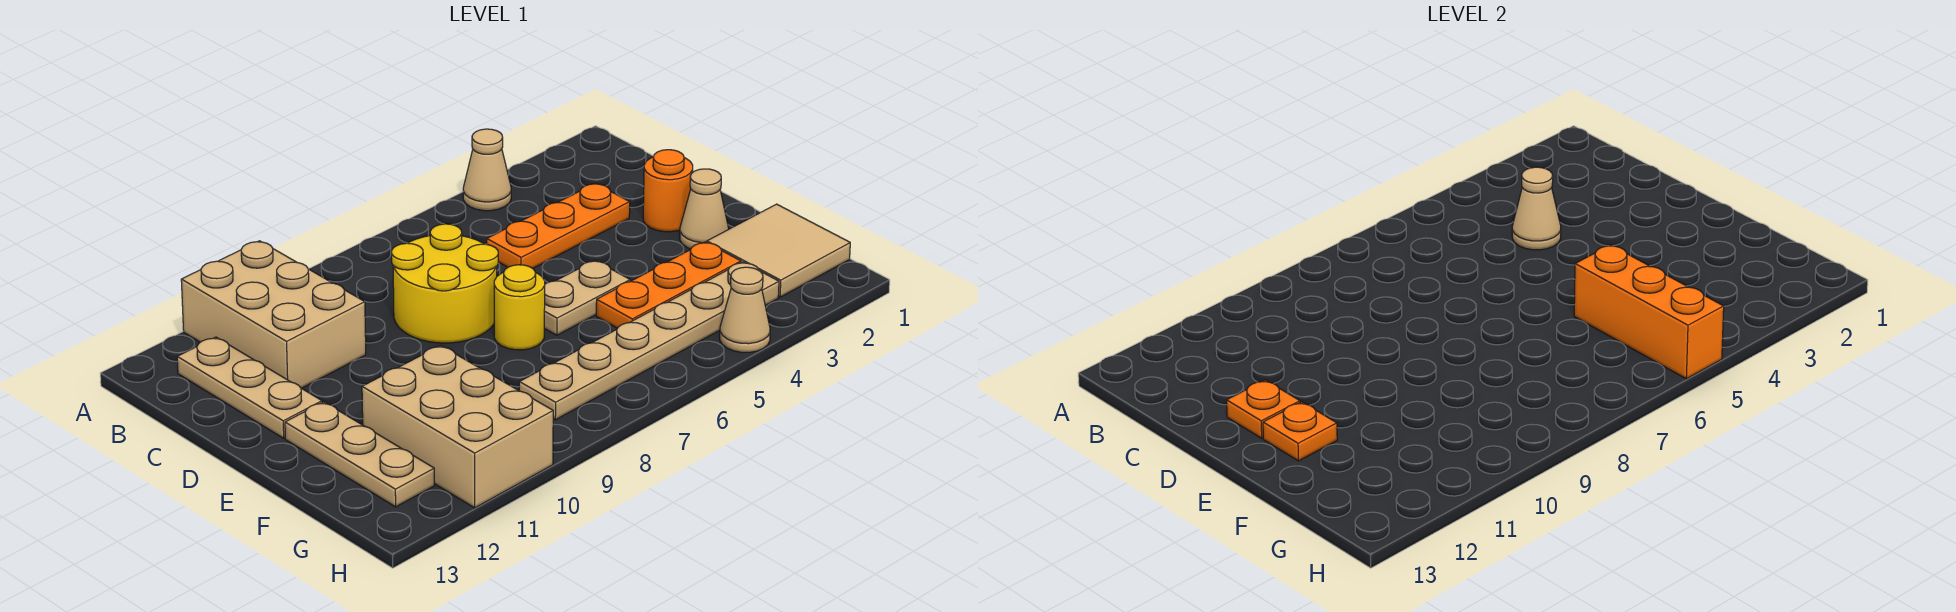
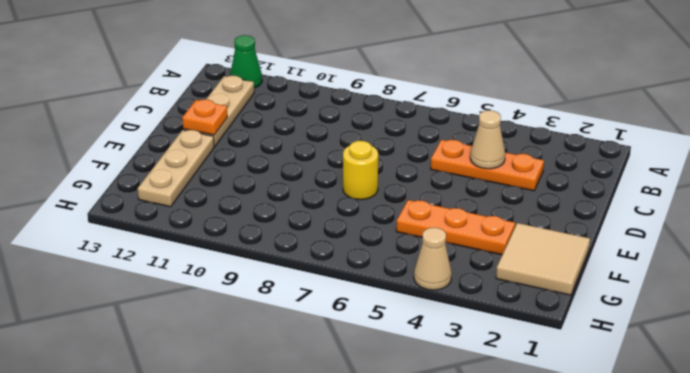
green cone A12 level 1 -> none
none -> tan cone A4 level 1
none -> tan brick A10:C11 level 1
none -> yellow round brick C7:D8 level 1

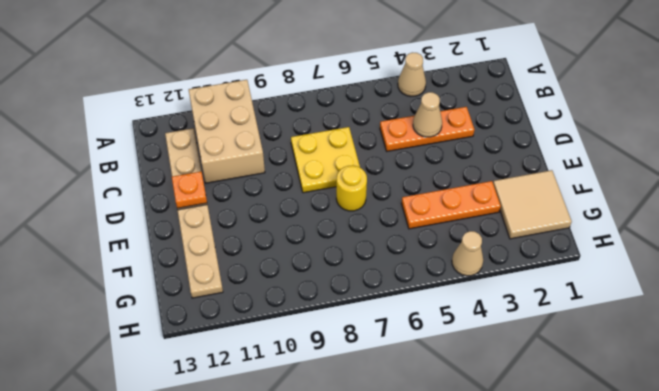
yellow plate C7:D8 level 1 -> yellow round brick C7:D8 level 1
none -> orange round brick D2 level 1
none -> tan cone E2 level 1
none -> tan plate E5:E6 level 1

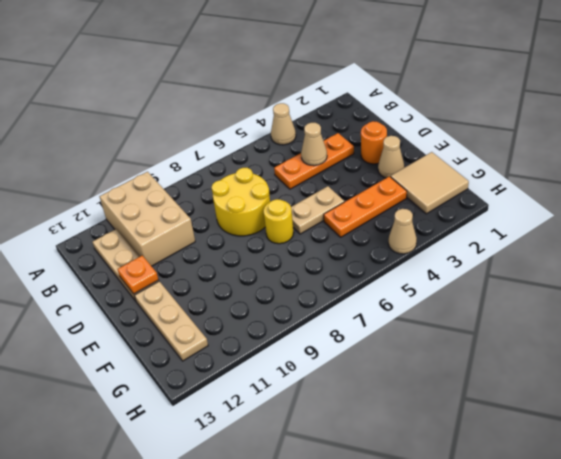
none -> tan brick F10:H11 level 1
none -> tan plate G3:G8 level 1
none -> orange plate E12 level 2

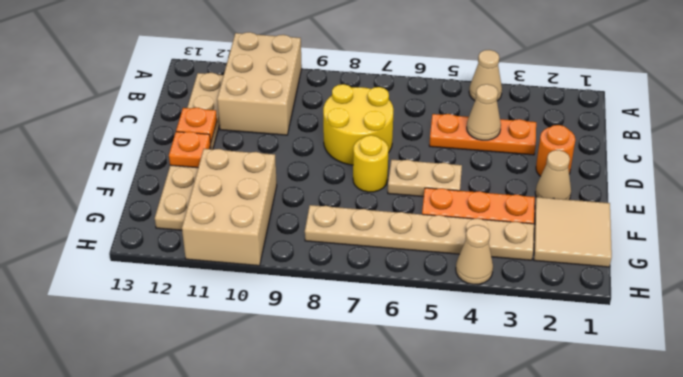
none -> orange brick F5:H5 level 2

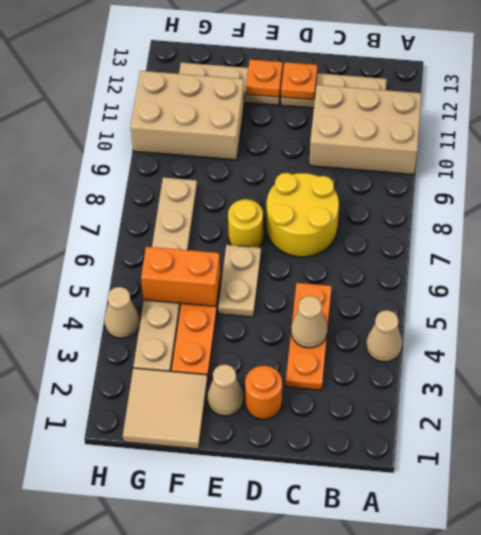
orange brick F5:G5 level 2 -> orange brick F5:H5 level 2

